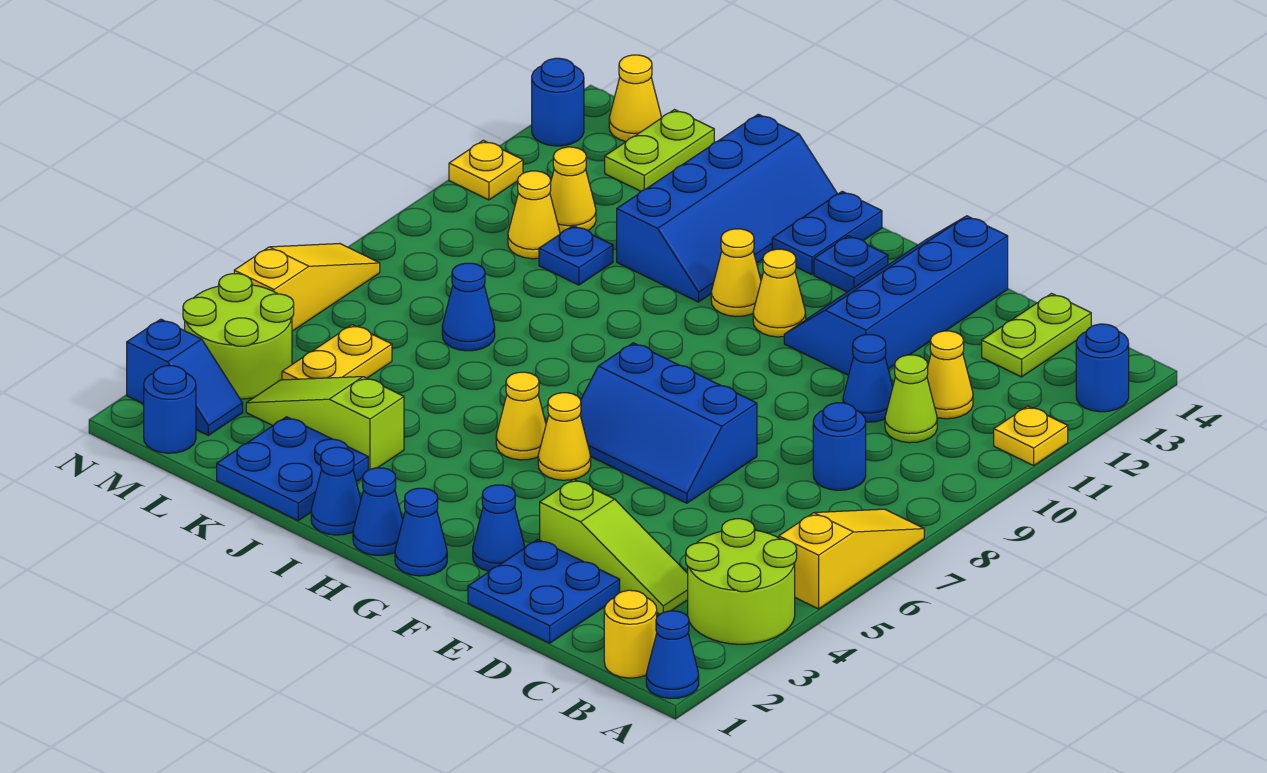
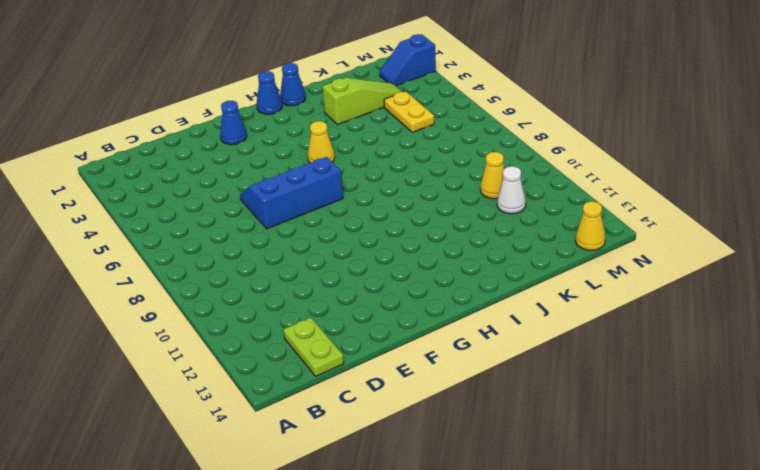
white cone L11 level 1 -> yellow cone L11 level 1
none -> blue cone A1 level 1
none -> lime round brick A3:B4 level 1
none -> yellow slope A5:A7 level 1 top 5
none -> yellow plate A11 level 1

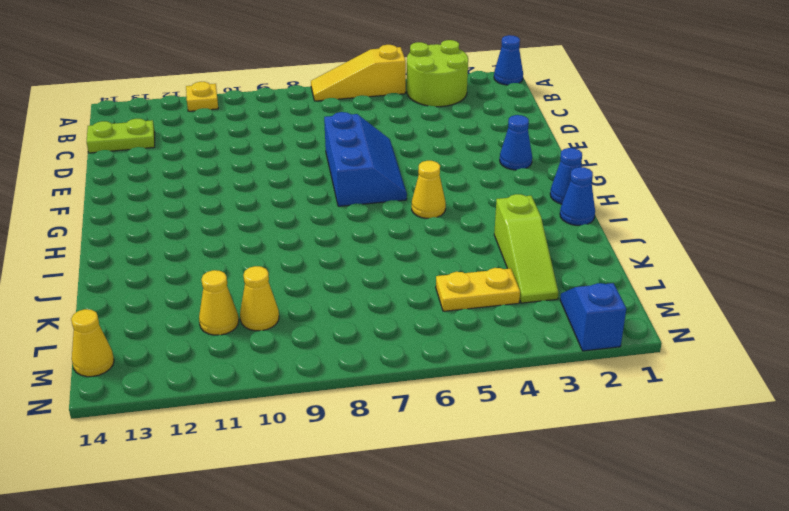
none -> blue round brick A13 level 1
none -> yellow round brick B1 level 1
none -> lime slope C3:E3 level 1 top E
none -> blue round brick C8 level 1

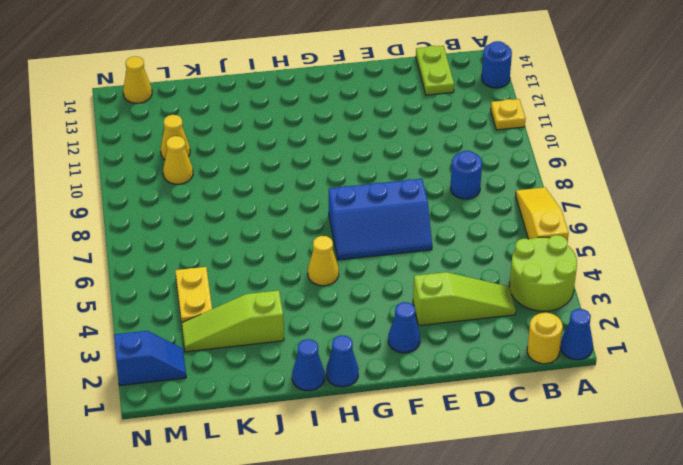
none -> lime cone C10 level 1
none -> yellow cone C11 level 1
none -> blue plate D1:E2 level 1
none -> blue cone D10 level 1

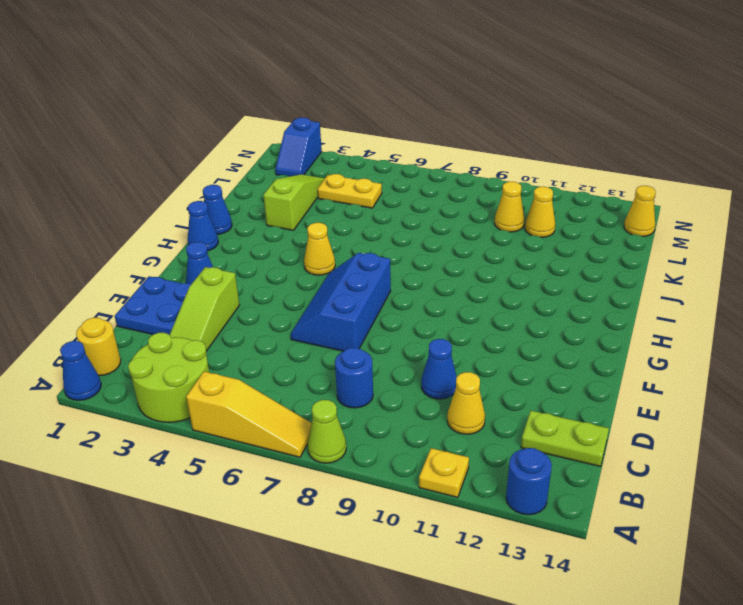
lime cone A8 level 1 -> lime cone C10 level 1
none -> blue slope E11:F14 level 1 top E
none -> blue cone G1 level 1
none -> yellow cone G5 level 1
none -> yellow cone G11 level 1

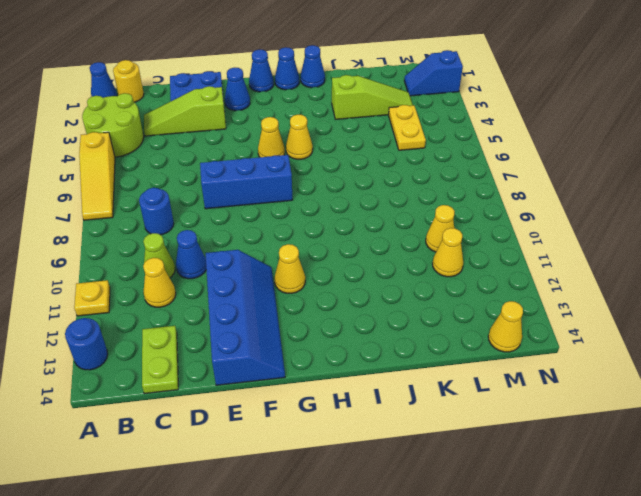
none -> blue plate G13 level 1
none -> yellow cone H11 level 1
none -> blue plate H13:H14 level 1
none -> blue slope I11:J14 level 1 top J

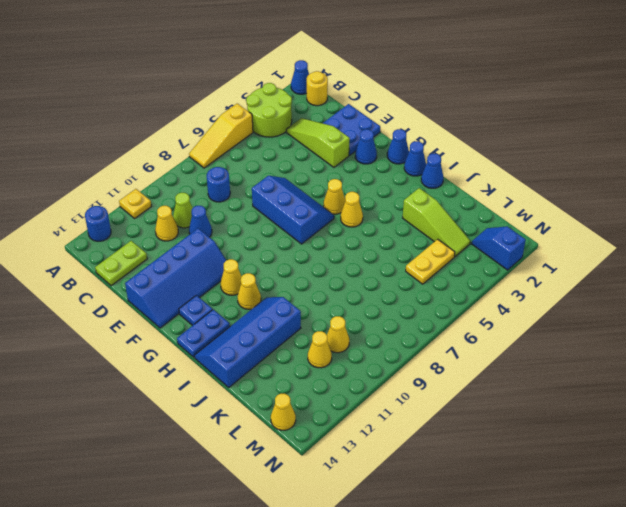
none -> blue plate J1:K2 level 1
none -> blue cone K7 level 1
none -> blue plate K10 level 1
none -> lime plate L13:L14 level 1

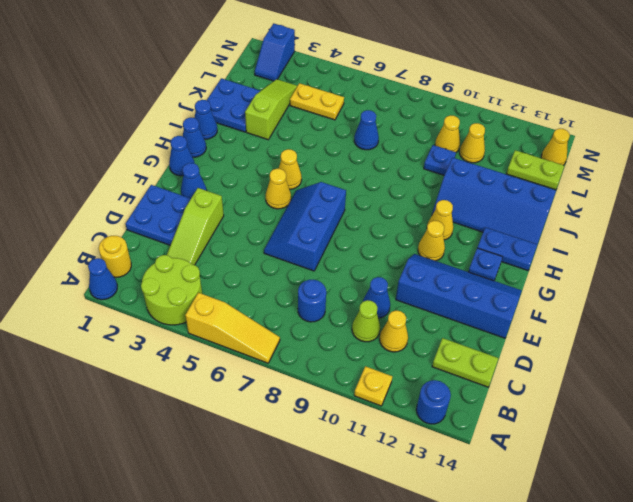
none -> blue round brick M1 level 1
none -> lime round brick M3:N4 level 1
none -> yellow slope N5:N7 level 1 top 5
none -> yellow plate N11 level 1

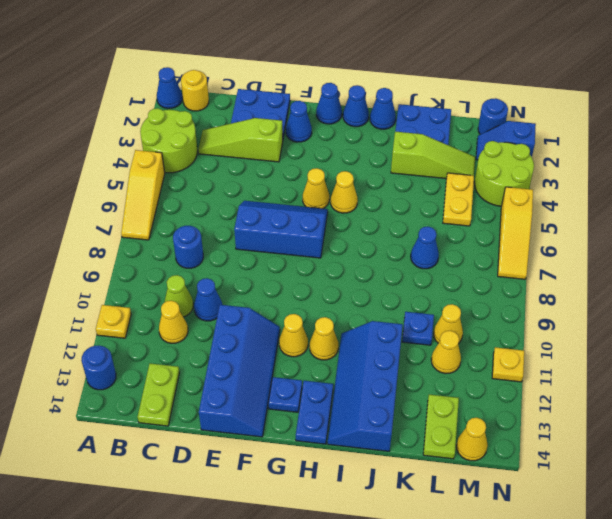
none -> blue round brick N13 level 1

